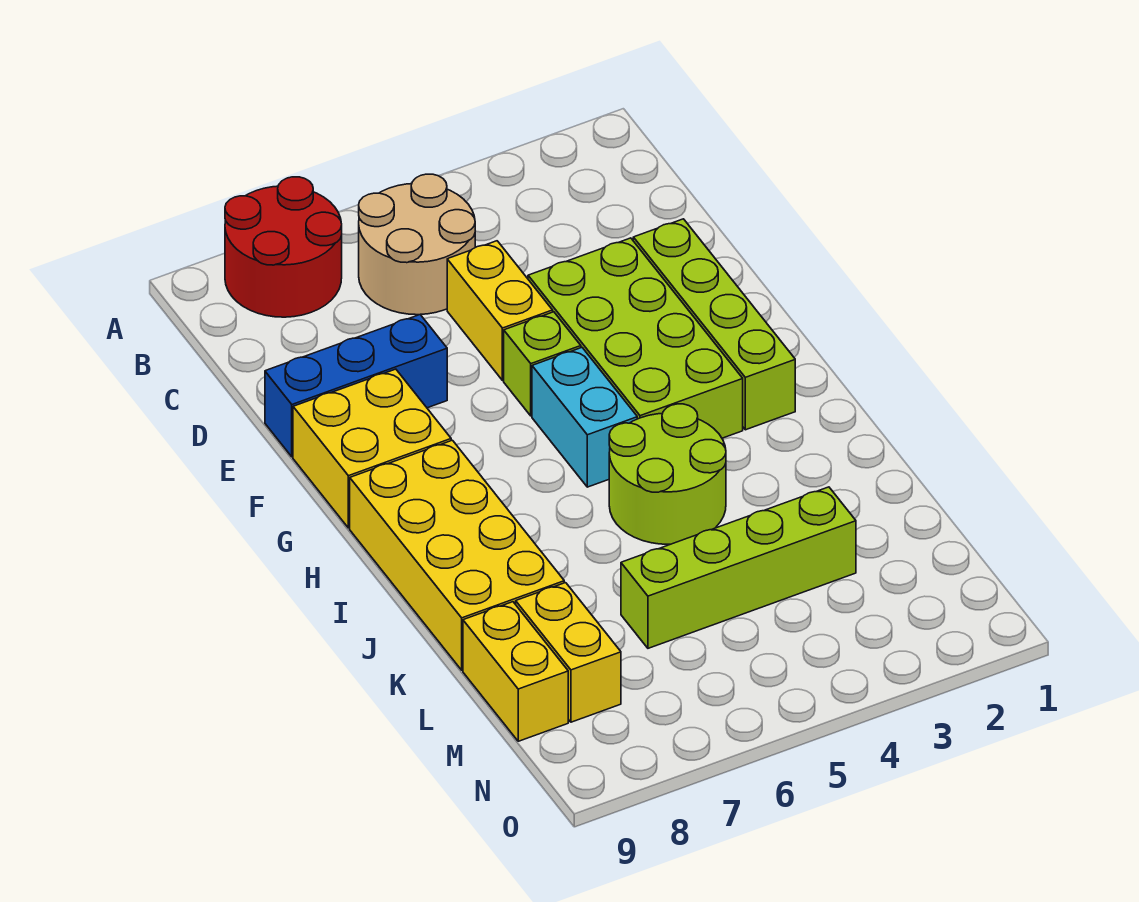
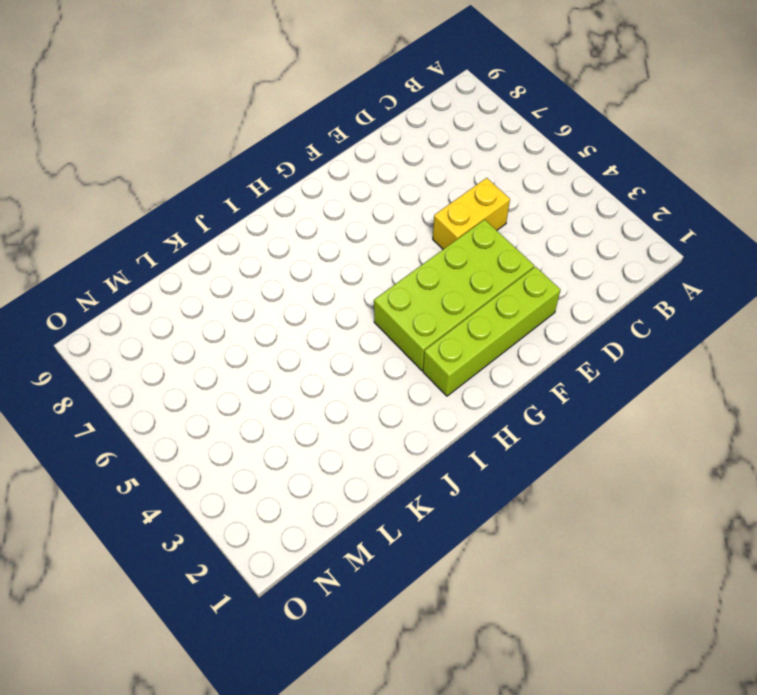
none -> red round brick A7:B8 level 1
none -> tan round brick B5:C6 level 1
none -> blue brick E7:E9 level 1

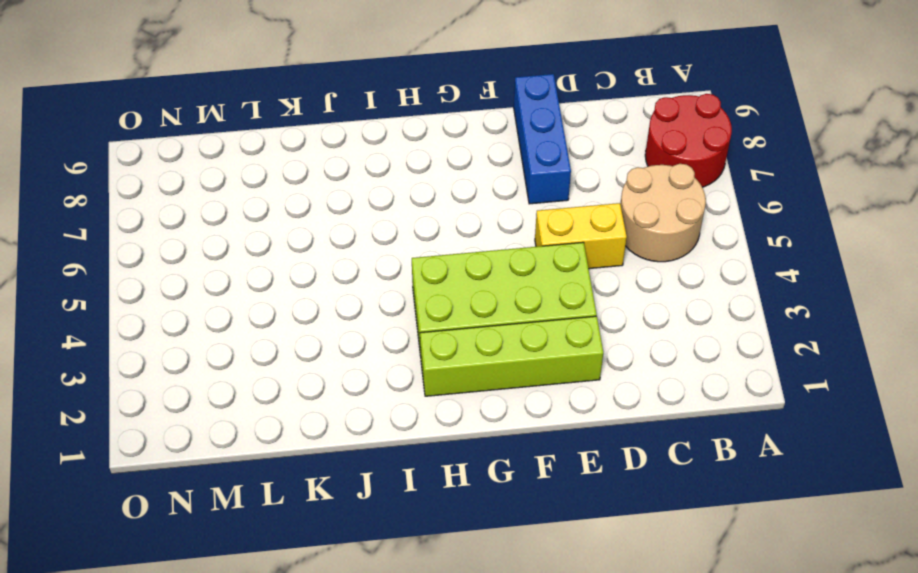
none -> lime brick F5 level 1
none -> yellow brick F8:G9 level 1
none -> cyan brick G5:H5 level 1

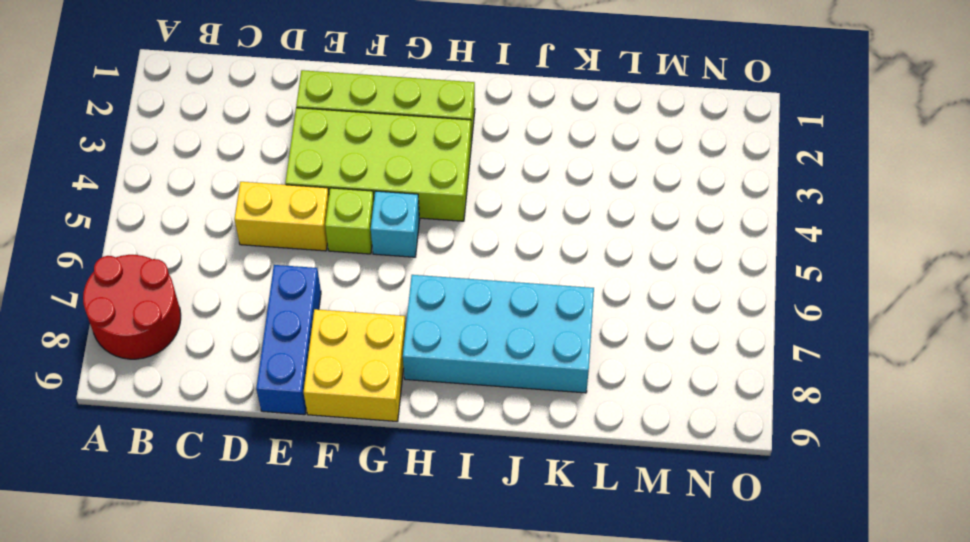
cyan brick G5 level 1 -> cyan brick G5:H5 level 1
cyan brick H7:K8 level 1 -> yellow brick H8:K9 level 1
none -> tan round brick B5:C6 level 1
none -> lime round brick I4:J5 level 1
none -> lime brick L3:L6 level 1

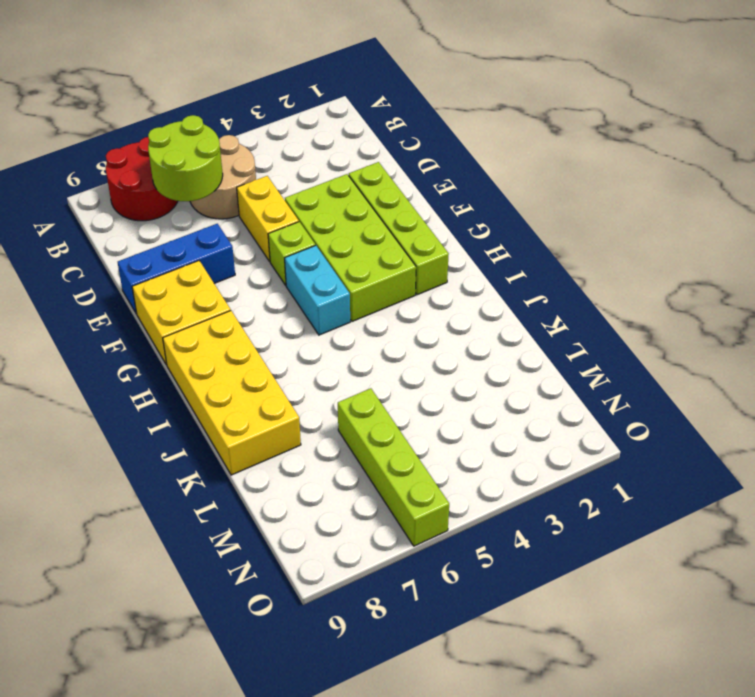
lime round brick B6:C7 level 2 -> lime round brick I4:J5 level 1
lime brick L6:O6 level 1 -> lime brick L3:L6 level 1
none -> yellow brick L8:M8 level 1
none -> yellow brick L9:M9 level 1

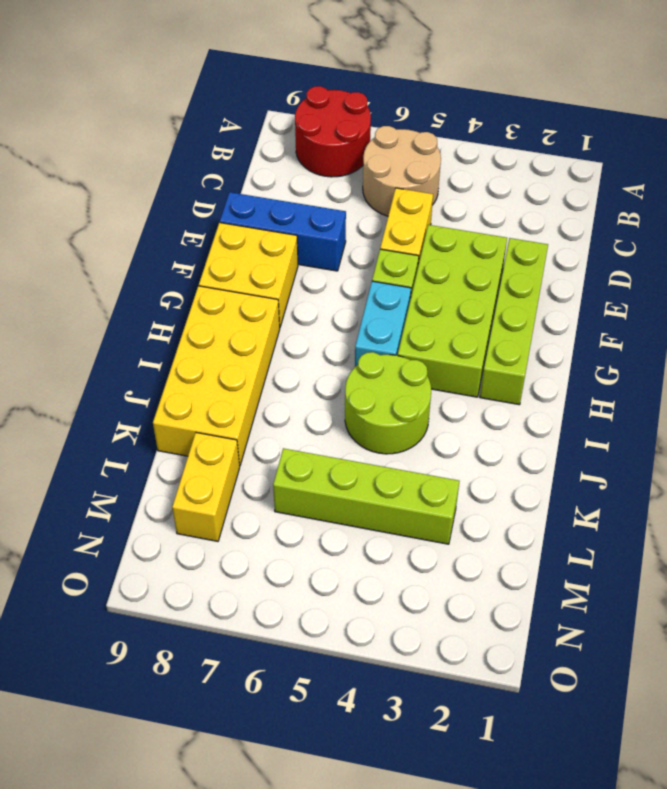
none -> yellow brick L9:M9 level 1

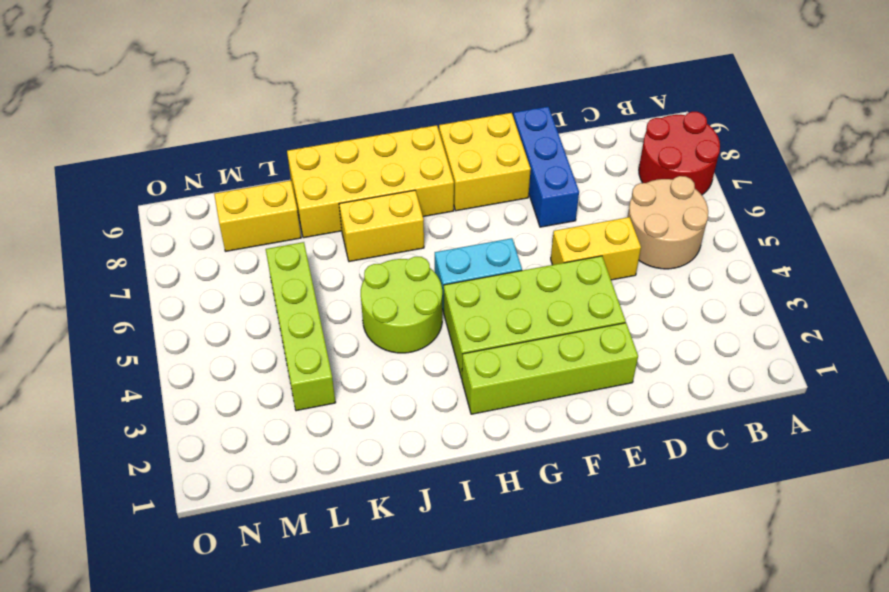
yellow brick I7:J7 level 1 -> yellow brick L9:M9 level 1
none -> lime brick F5 level 1

